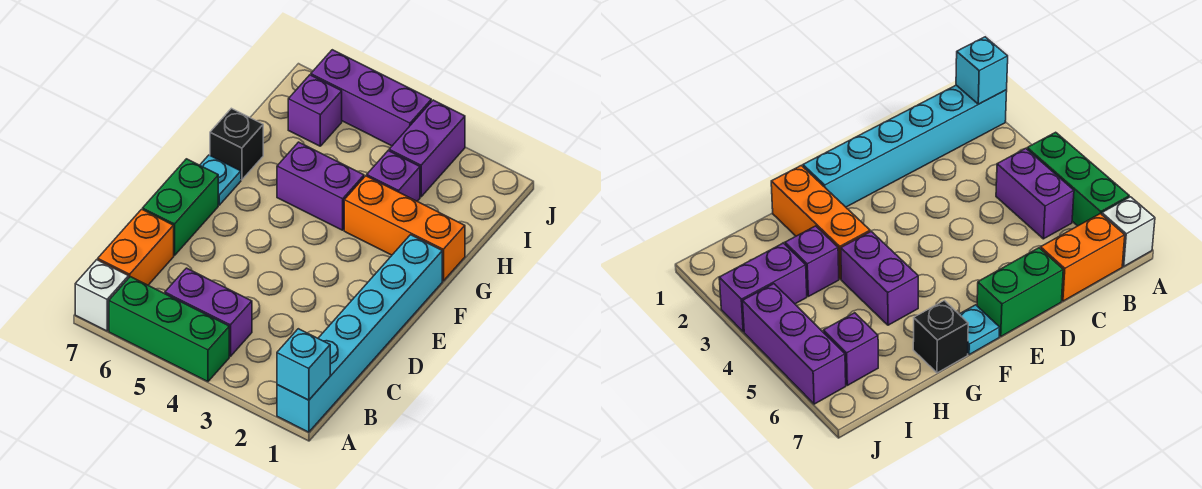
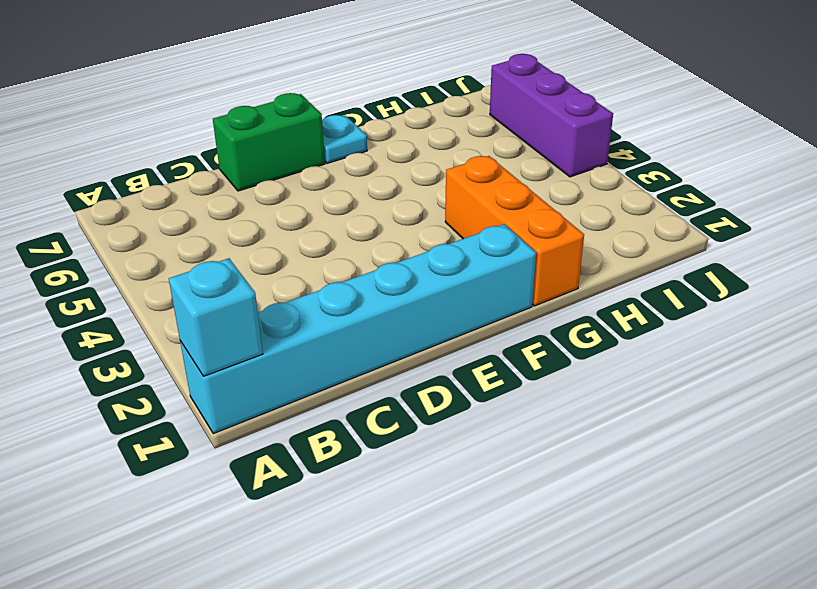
none -> green brick A4:A6 level 1
none -> white brick A7 level 1
none -> purple brick B4:B5 level 1

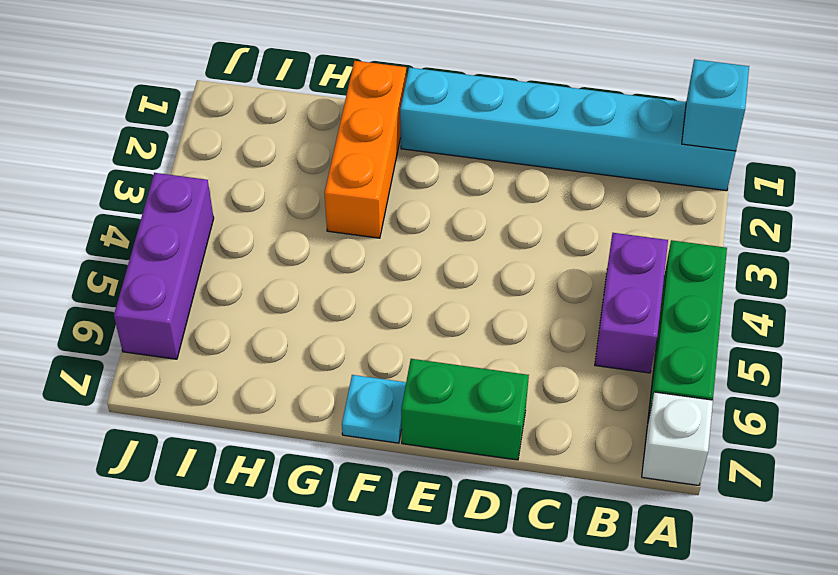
none -> orange brick B7:C7 level 1
none -> purple brick G4:G5 level 1
none -> black brick G7 level 1

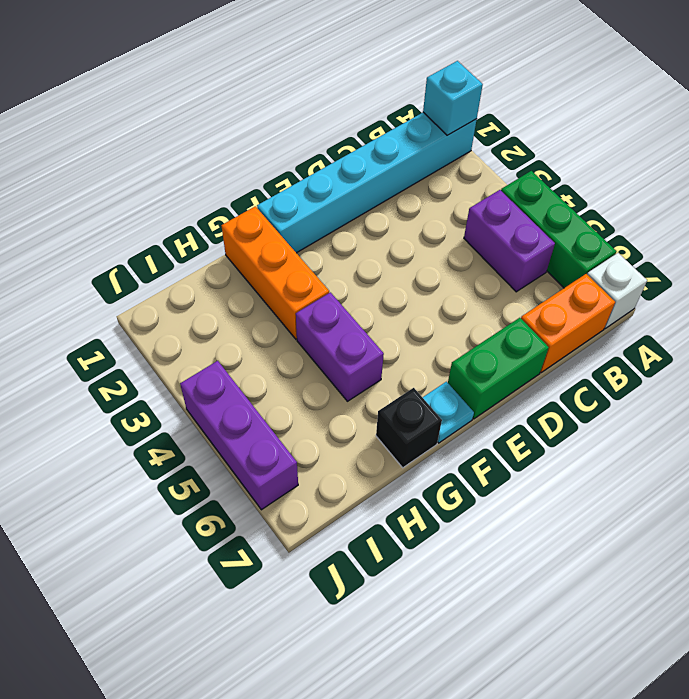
none -> purple brick H3 level 1
none -> purple brick I3:J3 level 1
none -> purple brick I6 level 1

